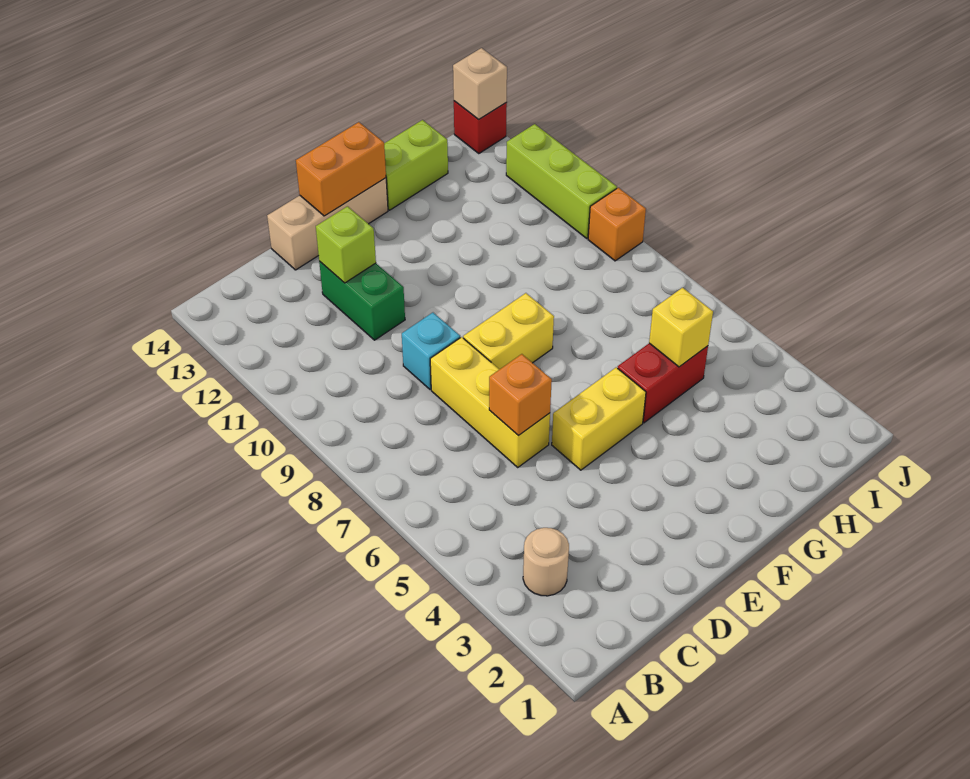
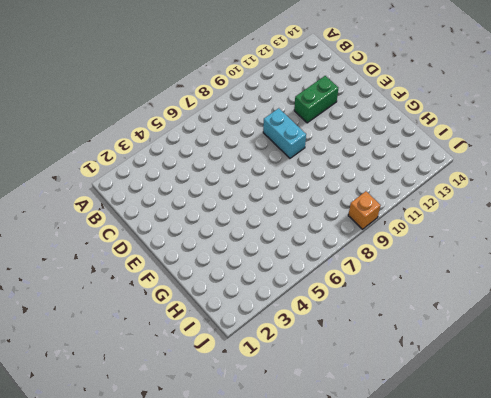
cyan brick D9:E9 level 1 -> cyan brick D9 level 1
none -> tan round brick B3 level 1
none -> yellow brick D6:D8 level 1
none -> tan brick D14:F14 level 1

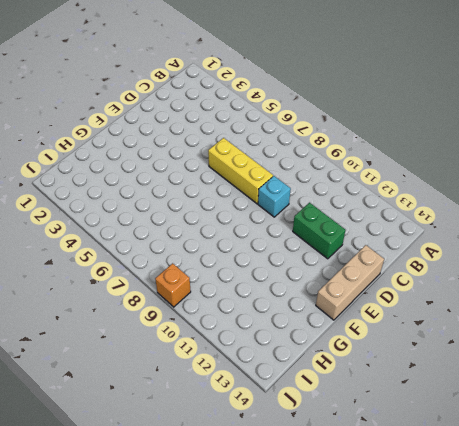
none -> tan round brick B3 level 1
none -> yellow brick E5:F5 level 1
none -> yellow brick E8:F8 level 1

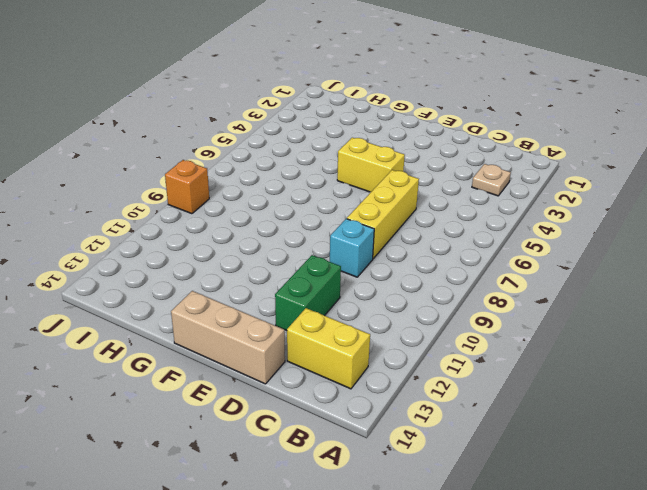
tan plate B3 level 1 -> tan round brick B3 level 1
yellow brick B13:C13 level 1 -> yellow brick E8:F8 level 1
none -> red brick G5:H5 level 1
none -> lime brick G14:H14 level 1
none -> lime brick J10:J12 level 1

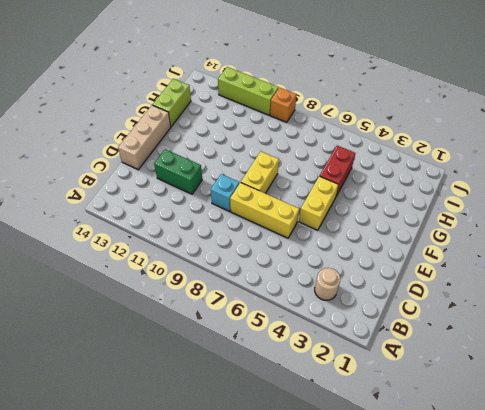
none -> red brick J14 level 1
none -> orange brick D6 level 2
none -> lime brick D12 level 2

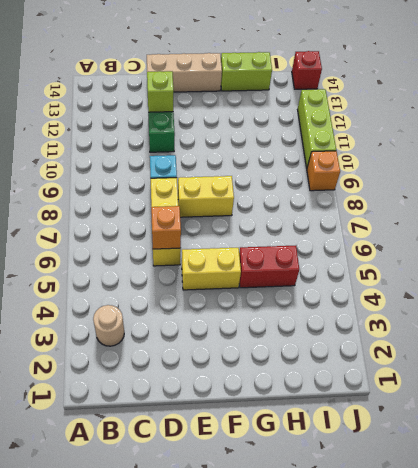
none -> orange brick E14:F14 level 2
none -> yellow brick H5 level 2
none -> tan brick J14 level 2

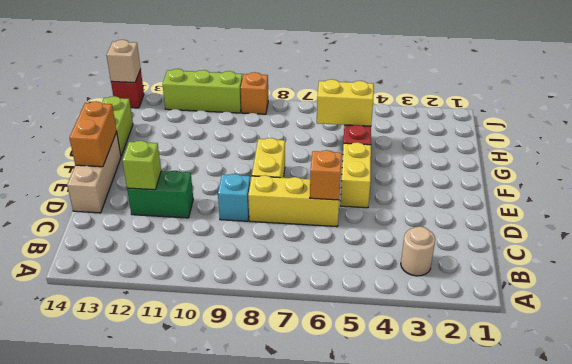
yellow brick H5:H6 level 2 -> yellow brick H5 level 2

